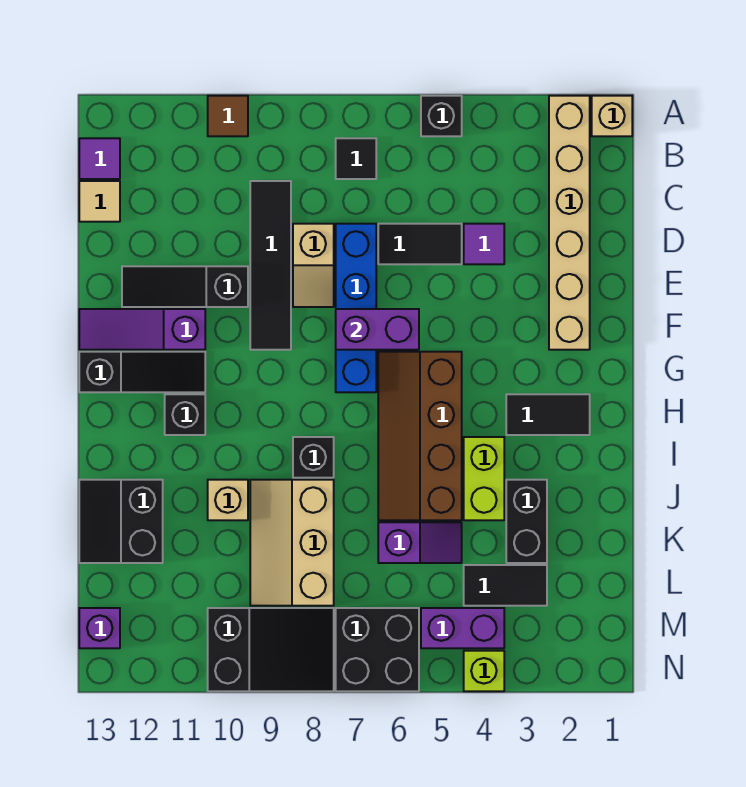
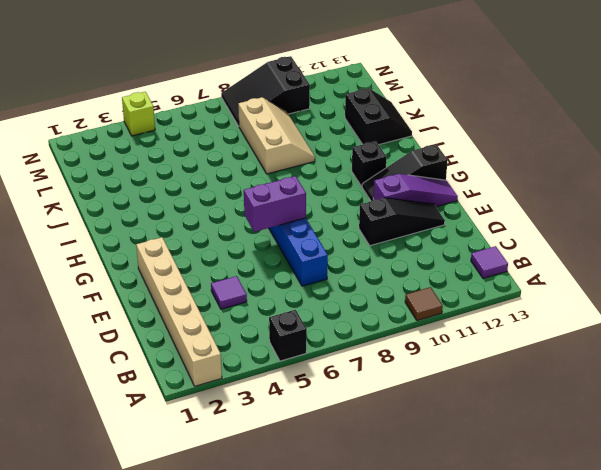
none -> tan brick A1 level 1
none -> black tile B7 level 1
none -> black tile C9:F9 level 1
none -> tan tile C13 level 1

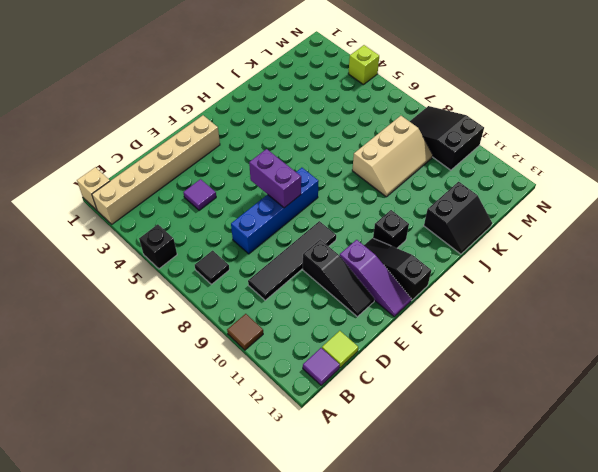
lime tile C13 level 1 -> tan tile C13 level 1
none -> black tile D5:D6 level 1
none -> tan slope D8:E8 level 1 top D
none -> brown slope G5:J6 level 1 top 5
none -> black tile H2:H3 level 1

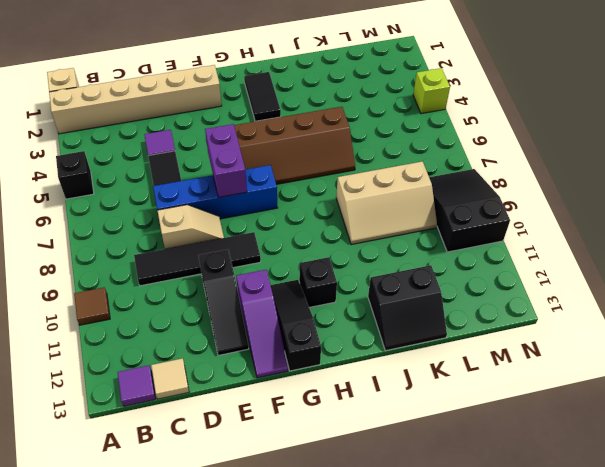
none -> black tile B7 level 1
none -> lime brick I4:J4 level 1
none -> black brick I8 level 1
none -> black brick J3:K3 level 1

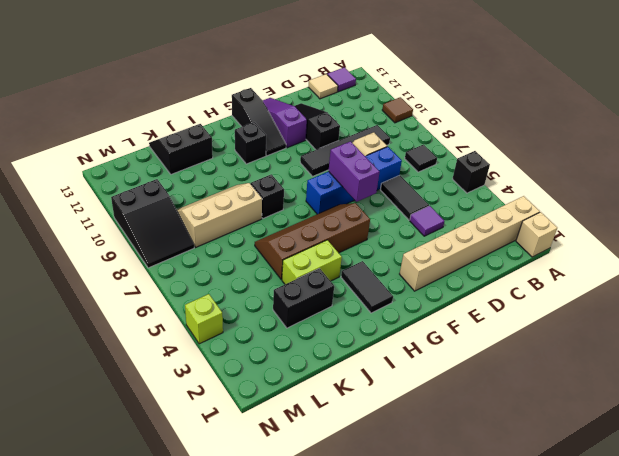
none -> tan brick J10 level 1
none -> purple slope K5:K6 level 1 top 6
none -> black tile L3:L4 level 1
none -> purple brick M4:M5 level 1

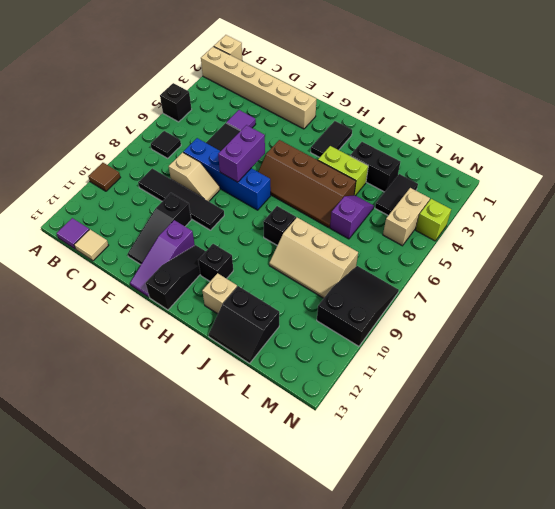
tan brick I12 level 1 -> tan brick J10 level 1
tan brick M4:M5 level 1 -> purple brick M4:M5 level 1
none -> black brick M6:N7 level 1
none -> purple brick M13 level 1

